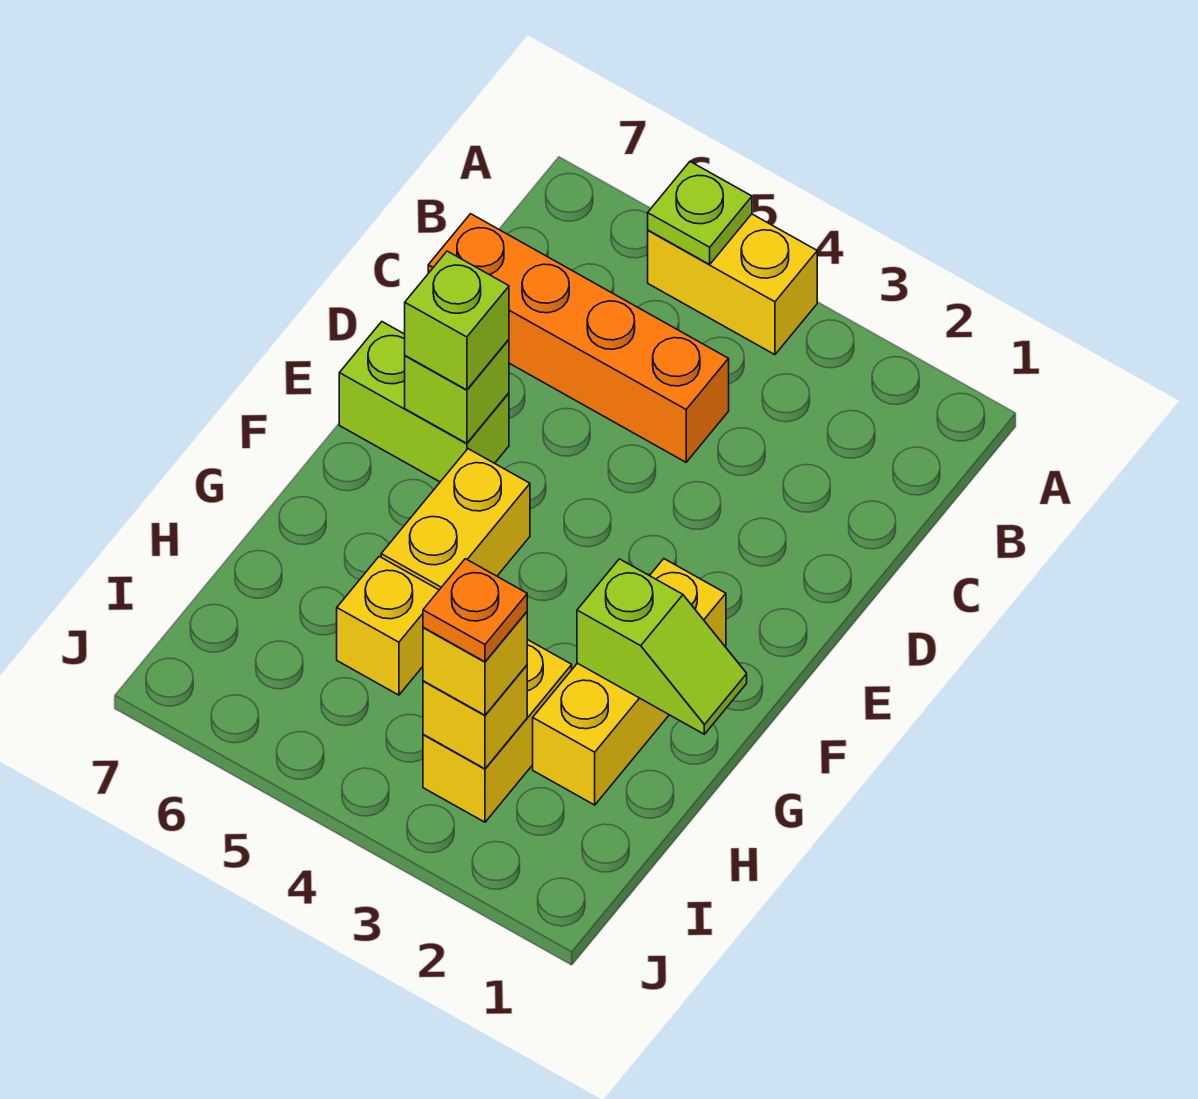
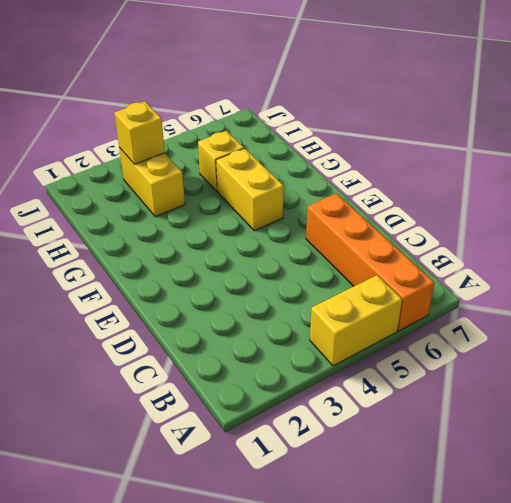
orange brick A6:D6 level 1 -> orange brick C4:C7 level 1
none -> lime brick E6:E7 level 1
none -> yellow brick F2:H2 level 1
none -> lime plate A5 level 2

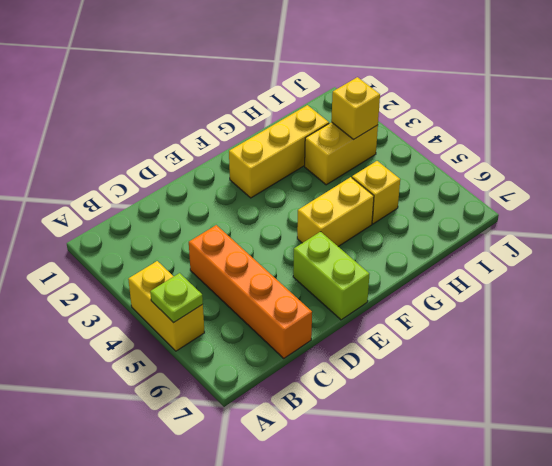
none -> lime brick E6 level 2
none -> lime slope G1:G2 level 2 top 2
none -> lime brick E6 level 3

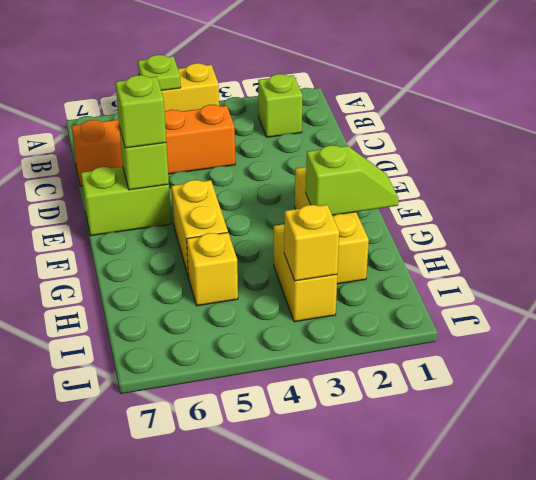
lime brick B2 level 1 -> none
none -> yellow brick I3 level 3
none -> orange plate I3 level 4

